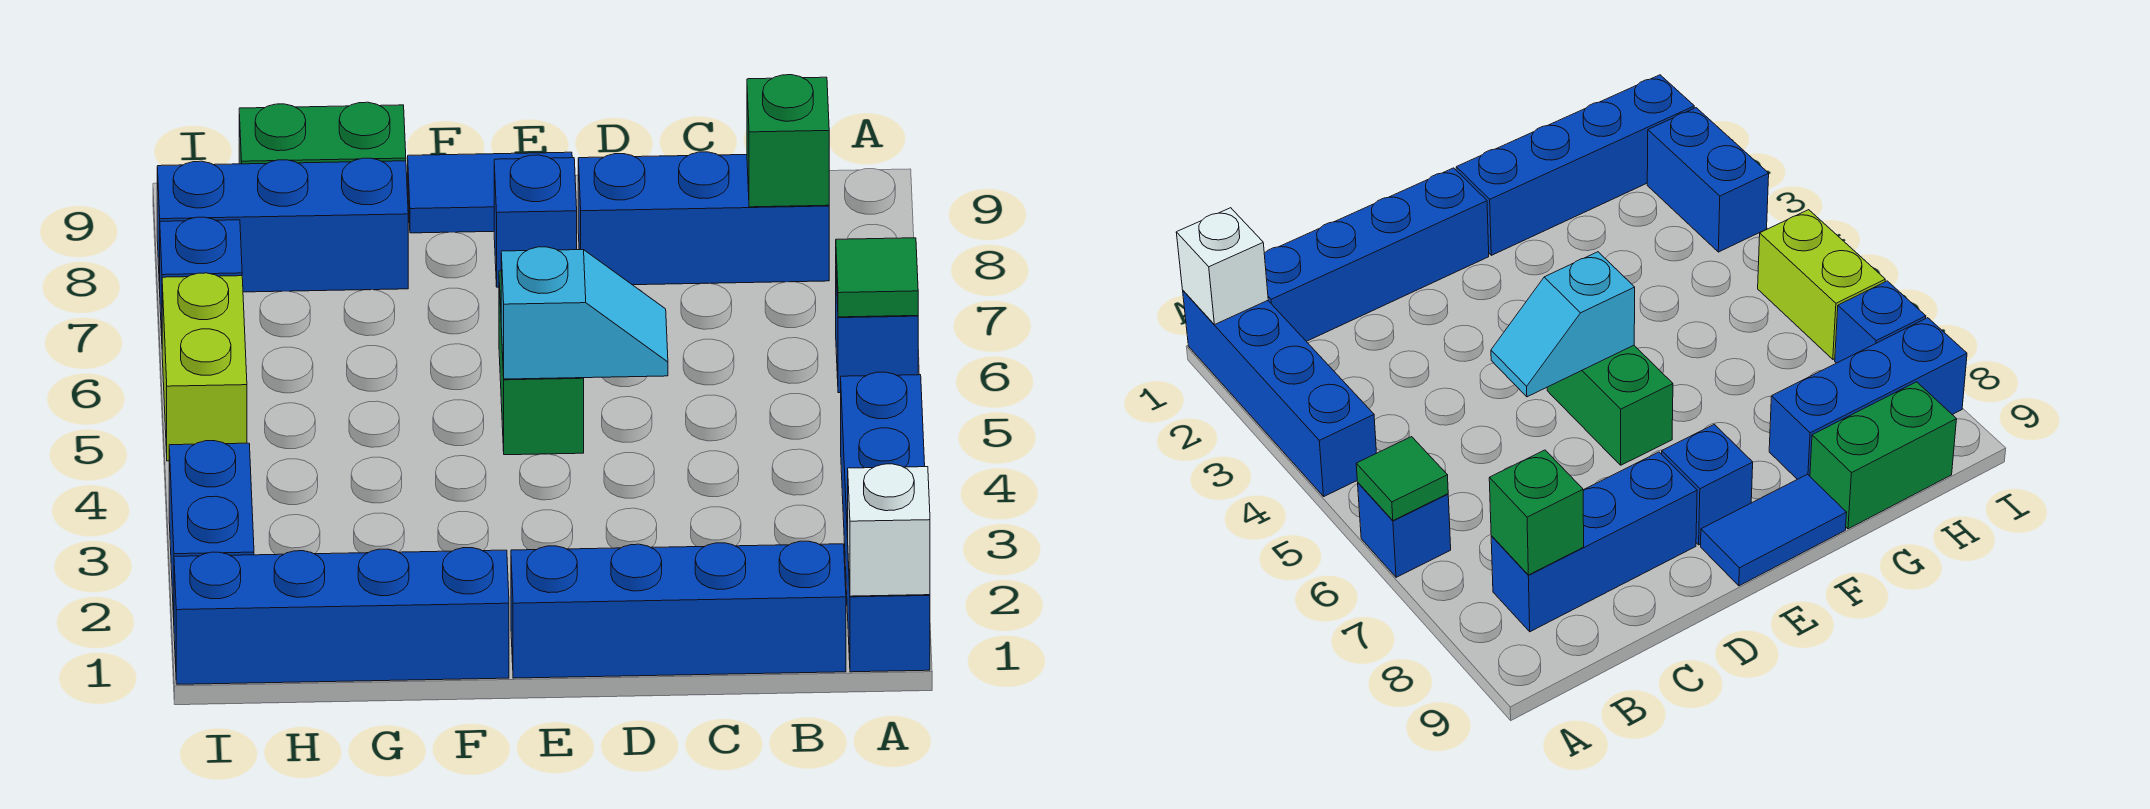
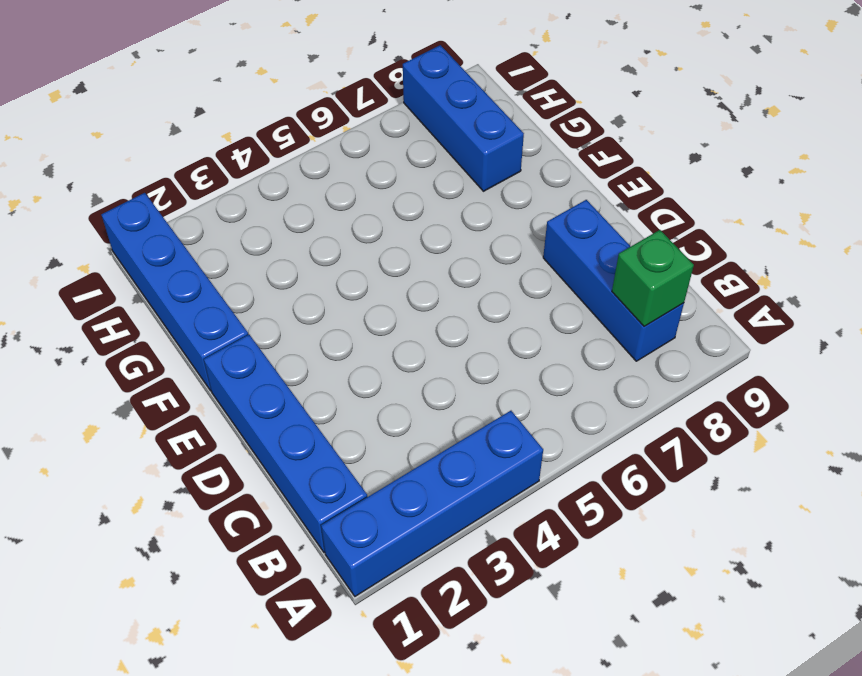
none -> blue brick A6 level 1
none -> green brick E5:E6 level 1
none -> blue brick E8 level 1

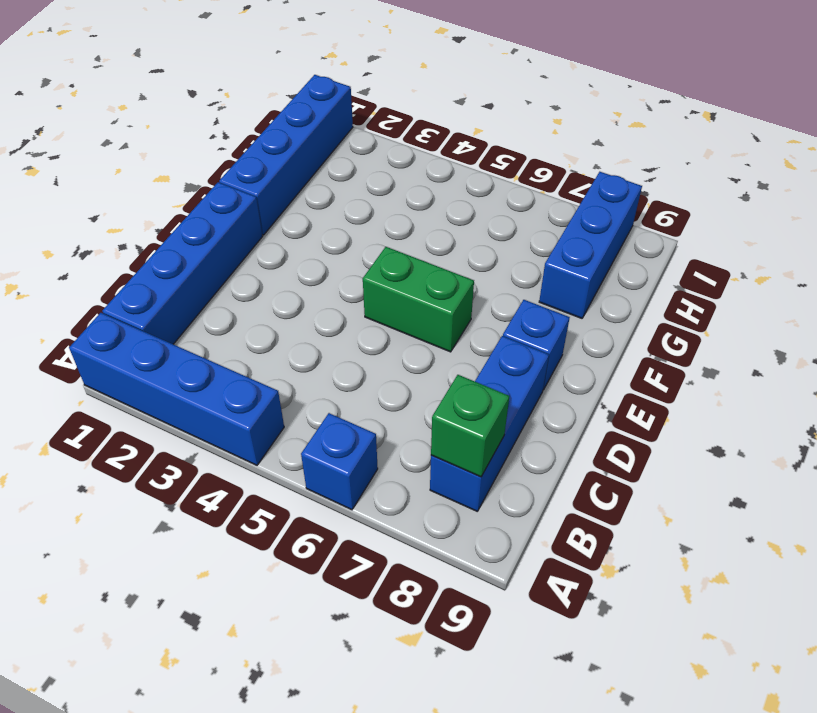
none -> blue tile E9:F9 level 1
none -> green brick G9:H9 level 1
none -> blue brick I2:I3 level 1

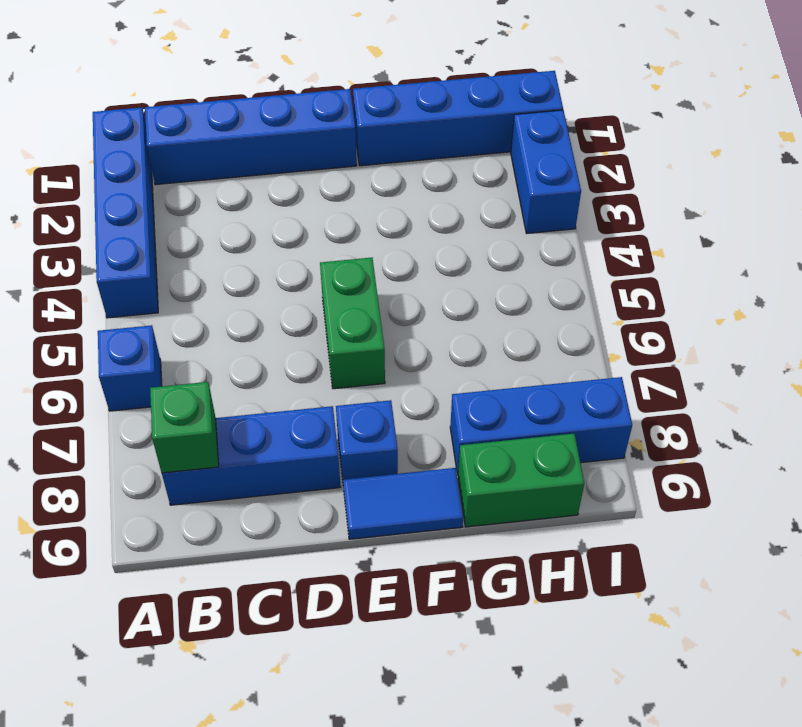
none -> lime brick I5:I6 level 1
none -> blue brick I7 level 1
none -> white brick A1 level 2

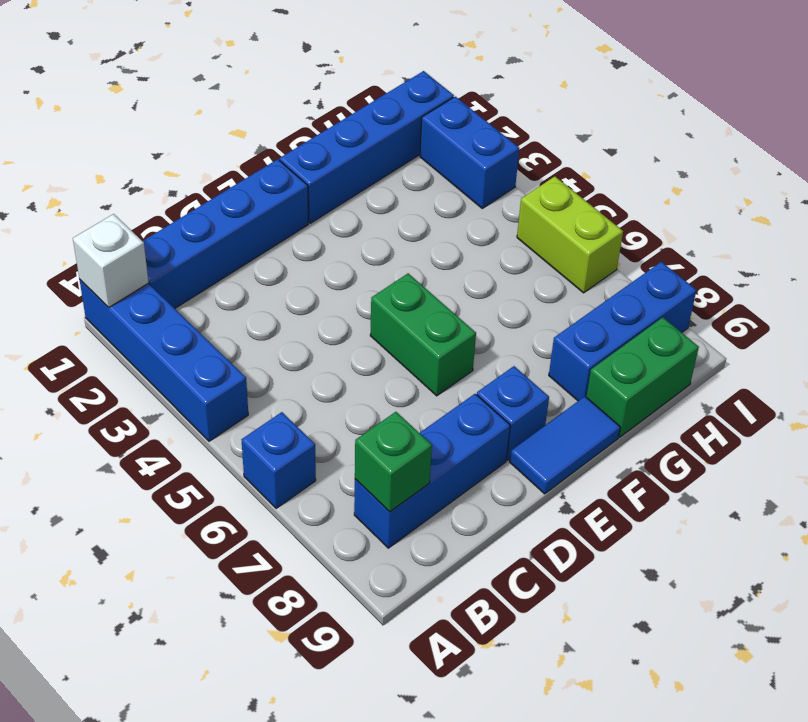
none -> blue brick I7 level 1
none -> green tile A6 level 2
none -> cyan slope D5:E5 level 2 top E

